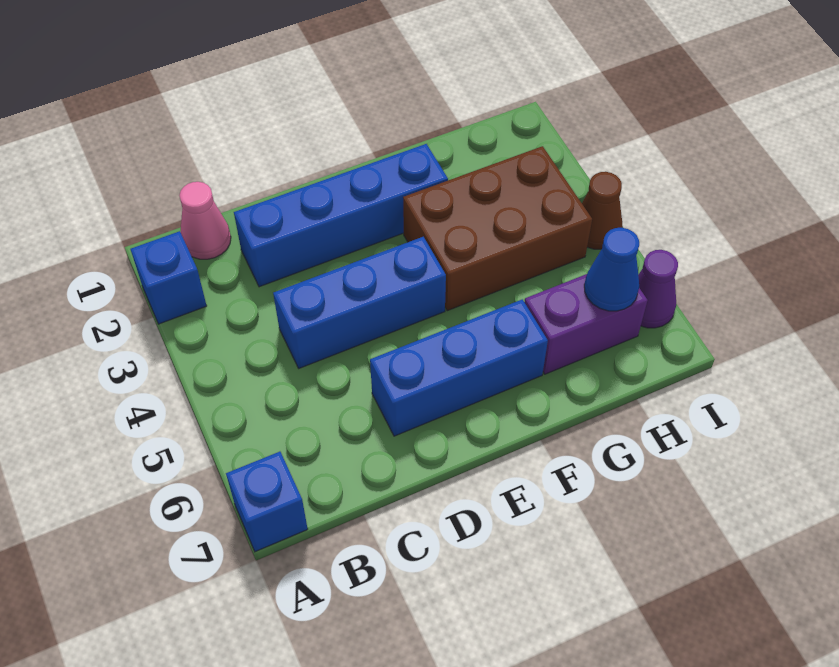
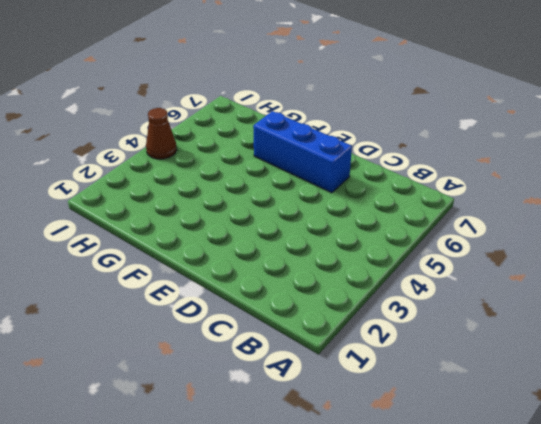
none -> blue brick A2 level 1
none -> blue brick A7 level 1

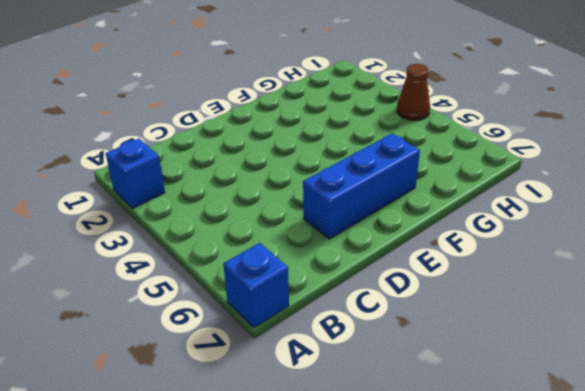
none -> pink cone B1 level 1
none -> blue brick C2:F2 level 1

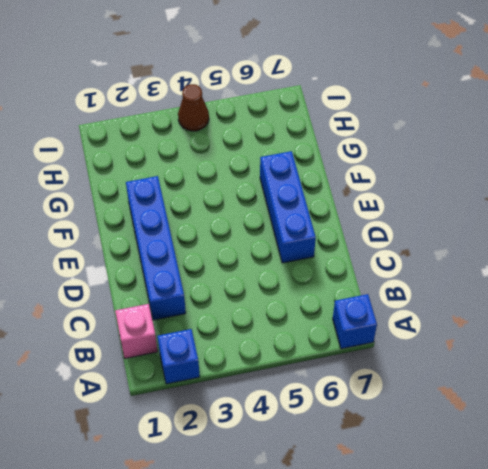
pink brick B1 level 1 -> pink cone B1 level 1
none -> blue brick C4:E4 level 1
none -> brown brick F3:H4 level 1

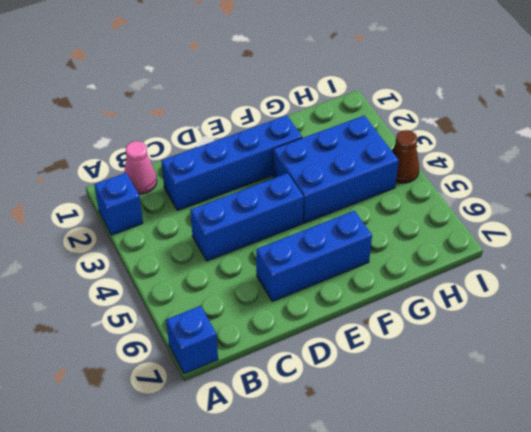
blue brick F3:H4 level 1 -> brown brick F3:H4 level 1
none -> purple brick G6:H6 level 1
none -> purple cone I6 level 1

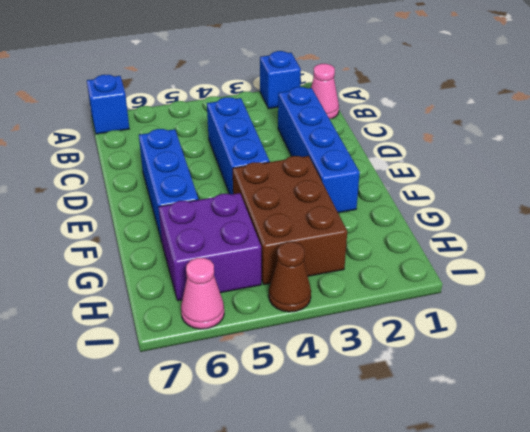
purple brick G5:H6 level 1 -> purple brick G6:H6 level 1
pink cone I6 level 1 -> purple cone I6 level 1
none -> blue cone H6 level 2

